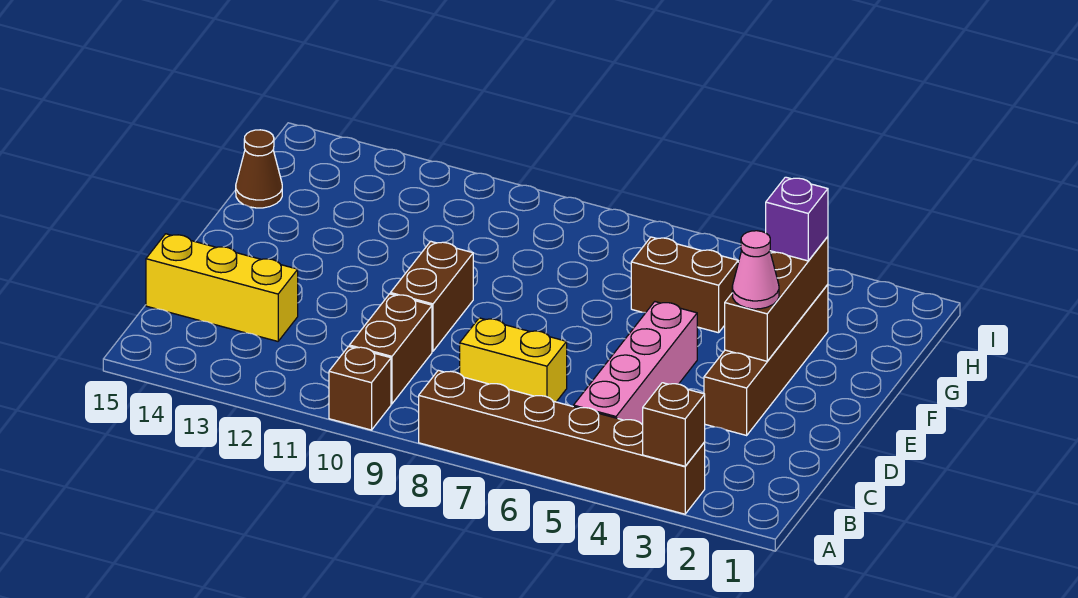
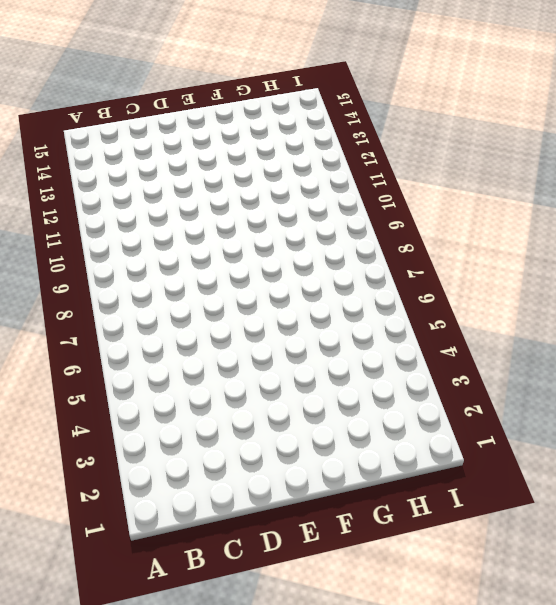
none -> brown brick A3:A8 level 1
none -> brown brick A10 level 1
none -> pink brick B5:E5 level 1

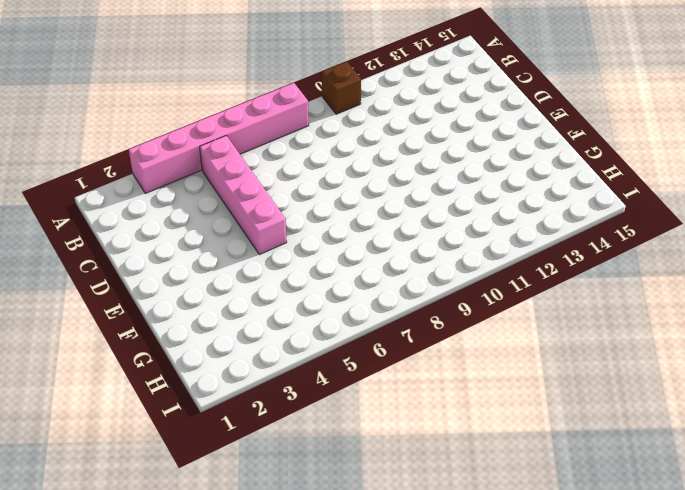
pink brick A3:A8 level 1 -> brown brick A3:A8 level 1
none -> brown brick B10:C10 level 1
none -> yellow brick C7:C8 level 1
none -> yellow brick C13:C15 level 1

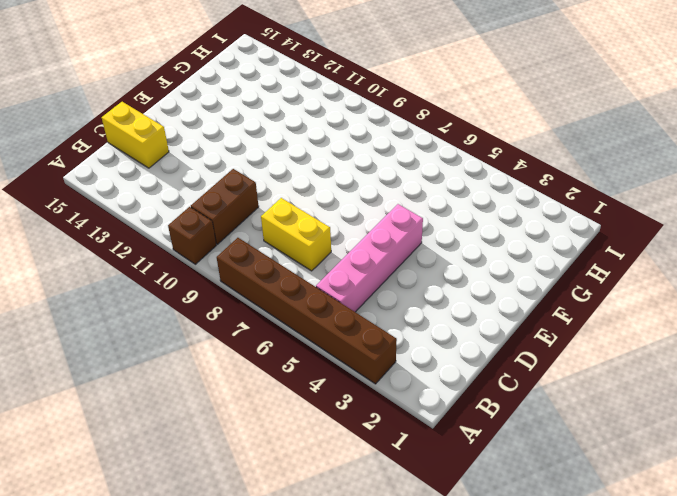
yellow brick C14:C15 level 1 -> yellow brick C13:C15 level 1
none -> brown brick D3:G3 level 1
none -> brown brick D10:E10 level 1
none -> brown brick G5:G6 level 1

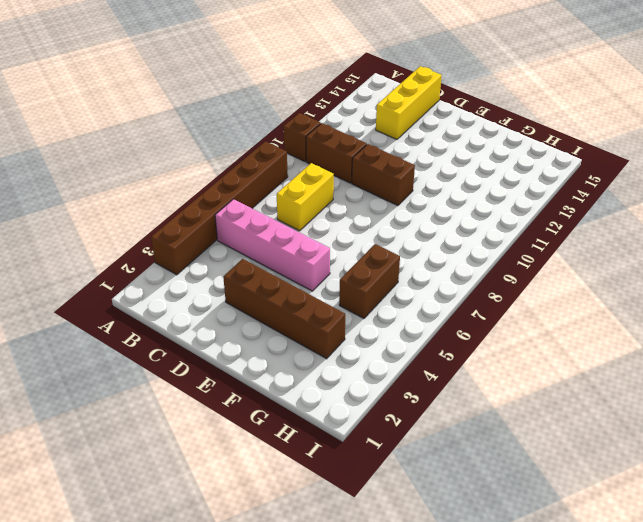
none -> brown cone G15 level 1
none -> brown brick A3 level 2
none -> brown brick E3:G3 level 2

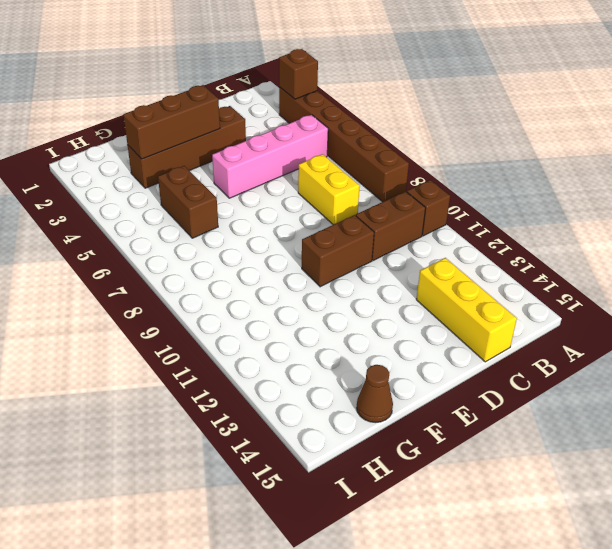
none -> pink cone E3 level 3
none -> purple brick G3 level 3

